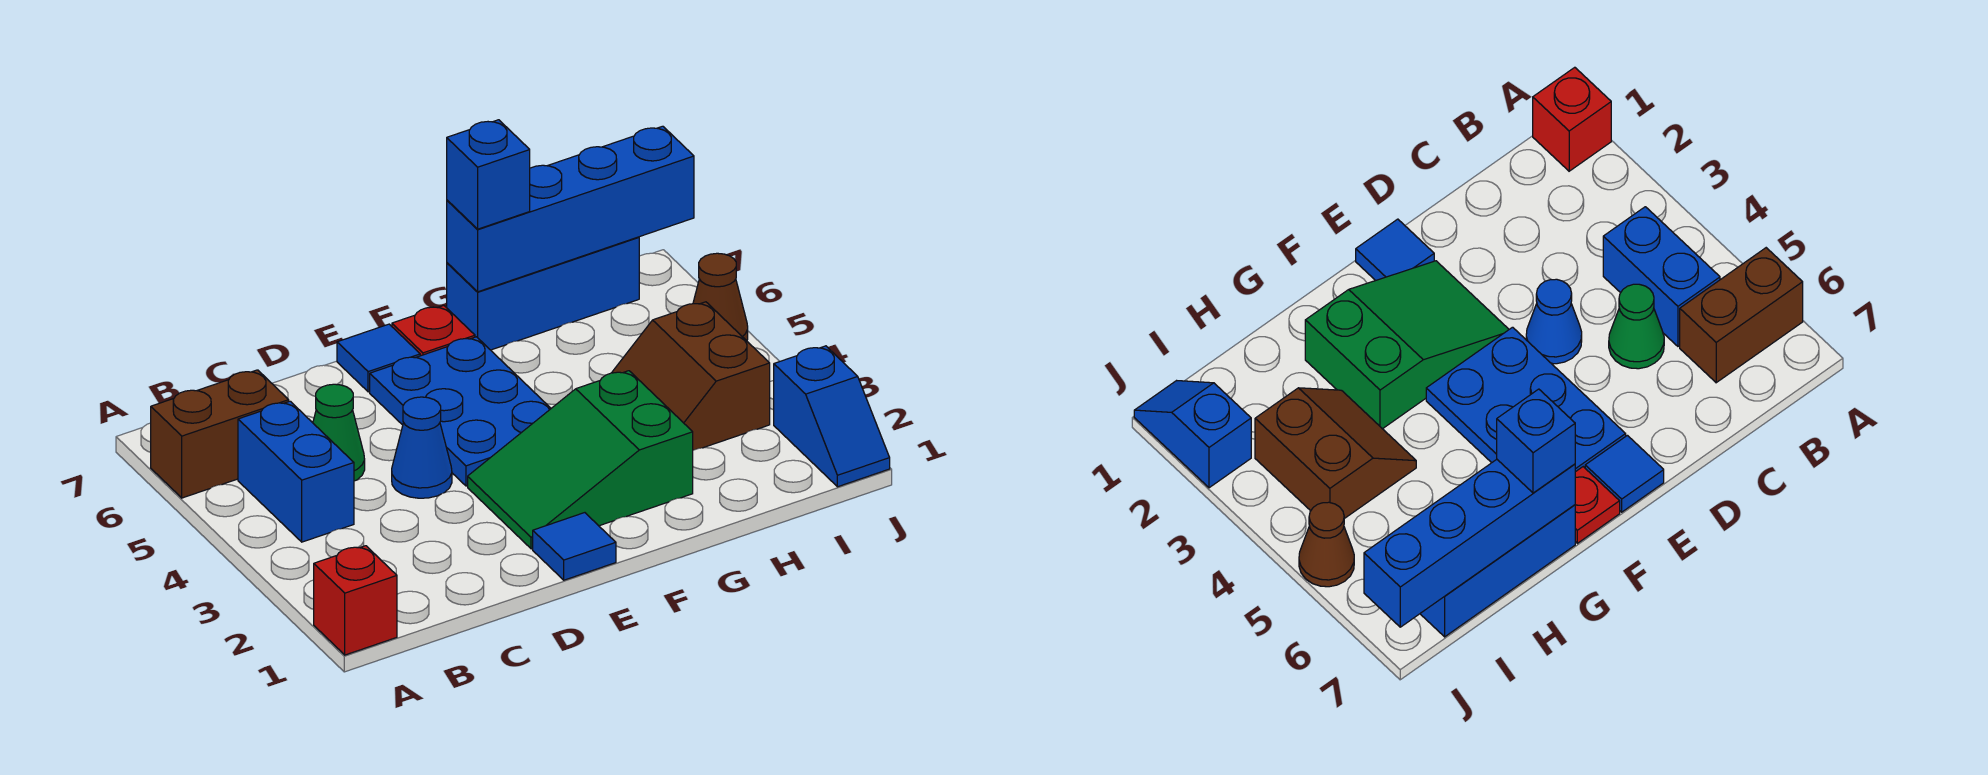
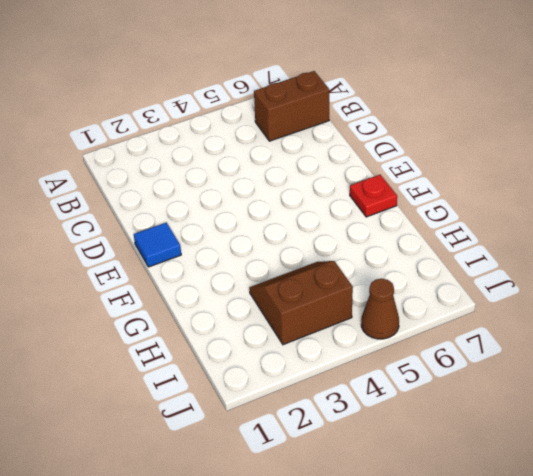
brown brick B6:B7 level 1 -> brown brick A6:B6 level 1
none -> red brick A1 level 1
none -> blue brick B4:B5 level 1
none -> green cone C5 level 1

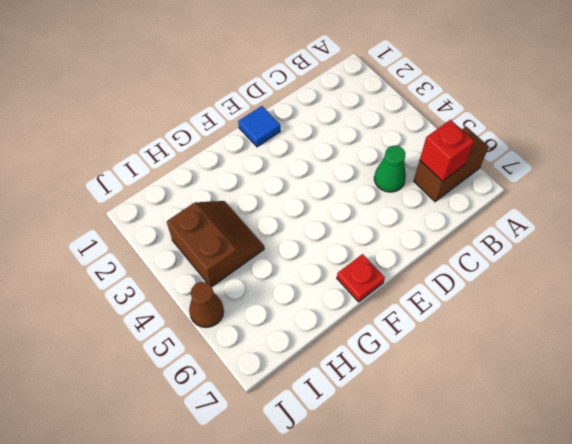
red brick B6 level 2 -> red brick A1 level 1
none -> blue brick B4:B5 level 1
none -> blue cone D4 level 1
none -> green slope E2:G3 level 1 top G

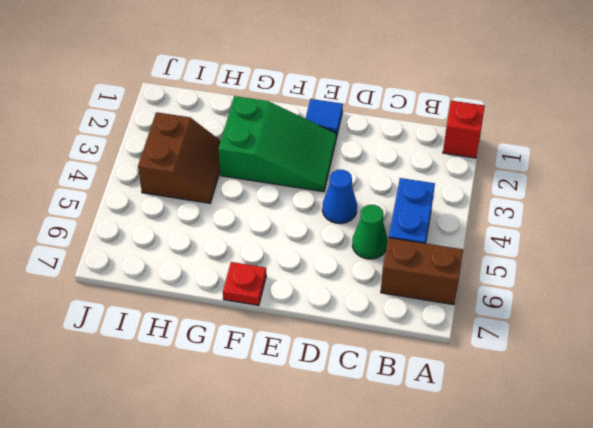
none -> blue plate E4:F6 level 1
none -> blue tile E7 level 1
none -> blue brick G7:I7 level 1

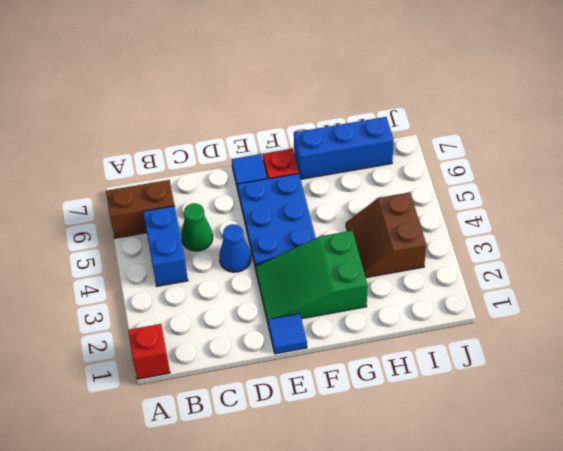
none -> blue slope J1:J2 level 1 top 2
none -> brown cone J5 level 1
none -> blue brick G7:J7 level 2

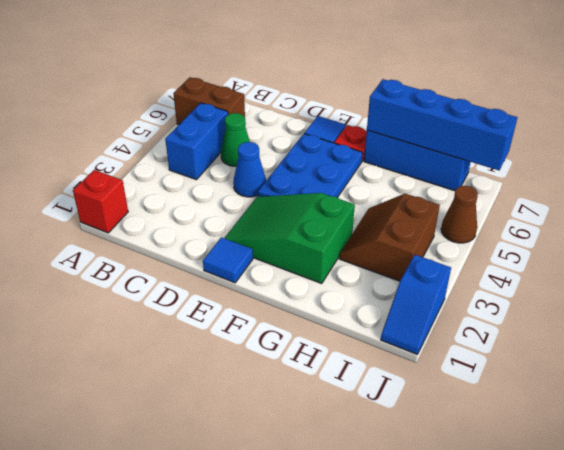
none -> blue brick G7 level 3

